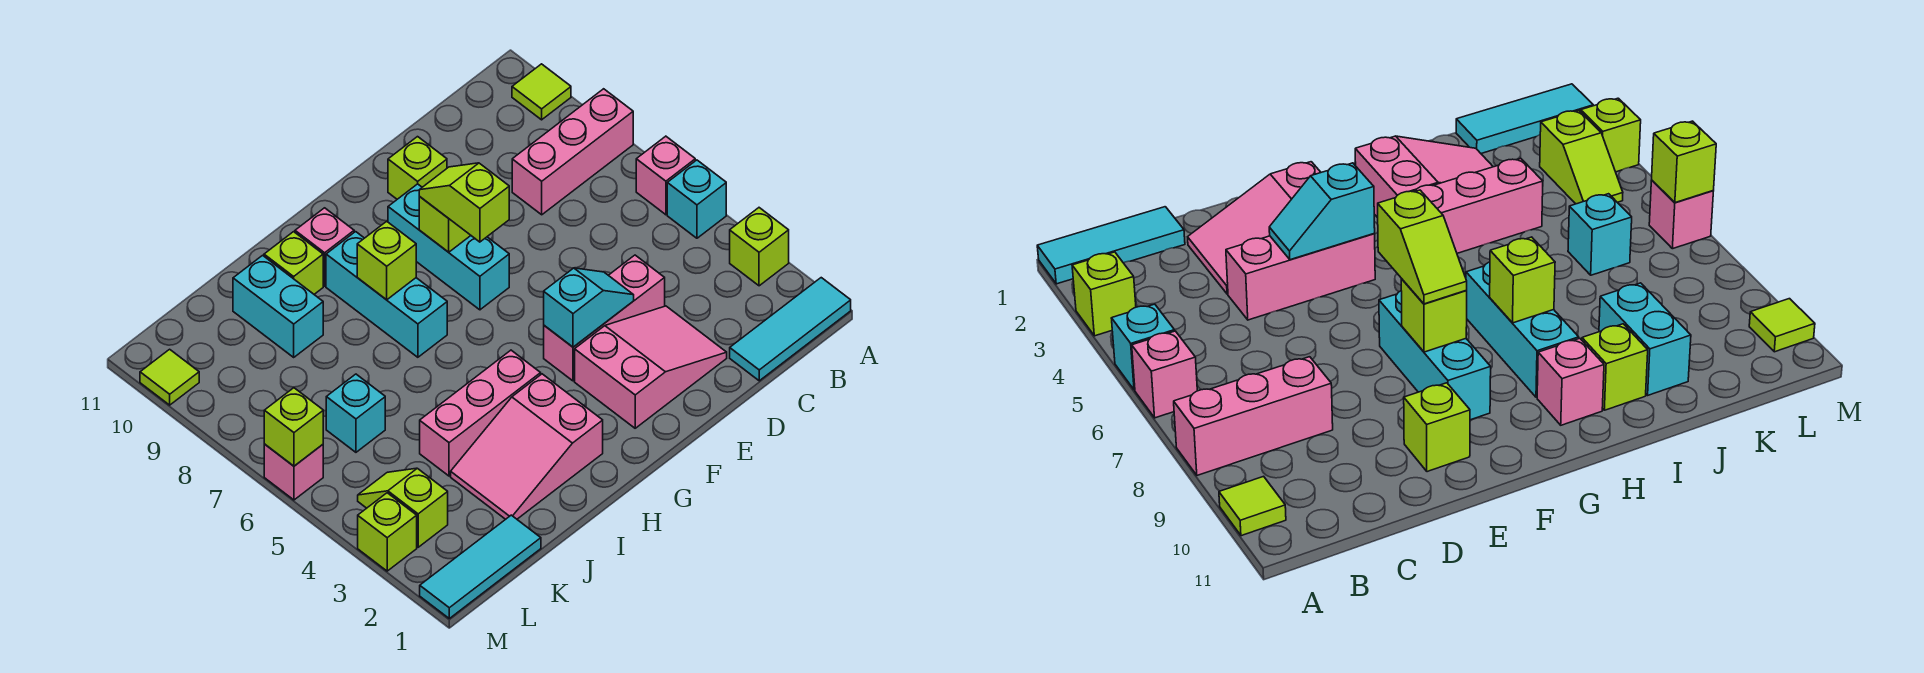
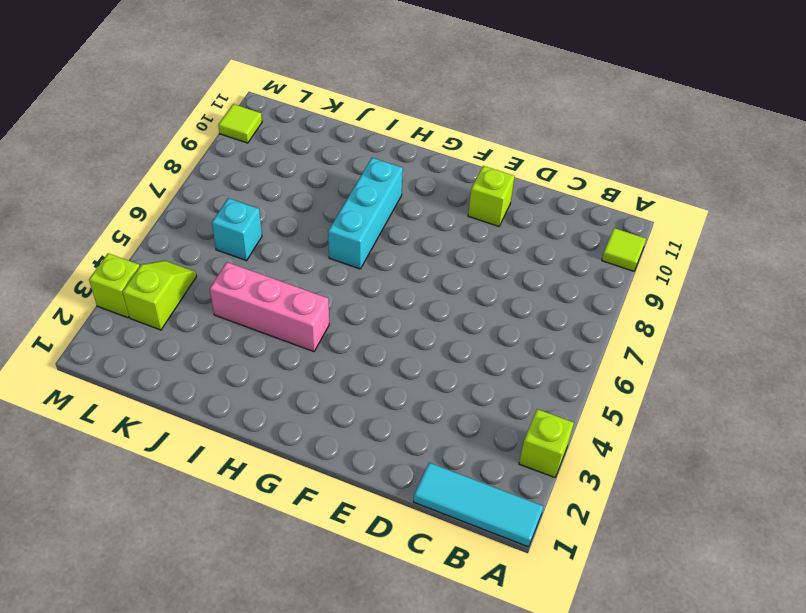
none -> cyan brick A5 level 1
none -> pink brick A6 level 1
none -> pink brick A8:C8 level 1

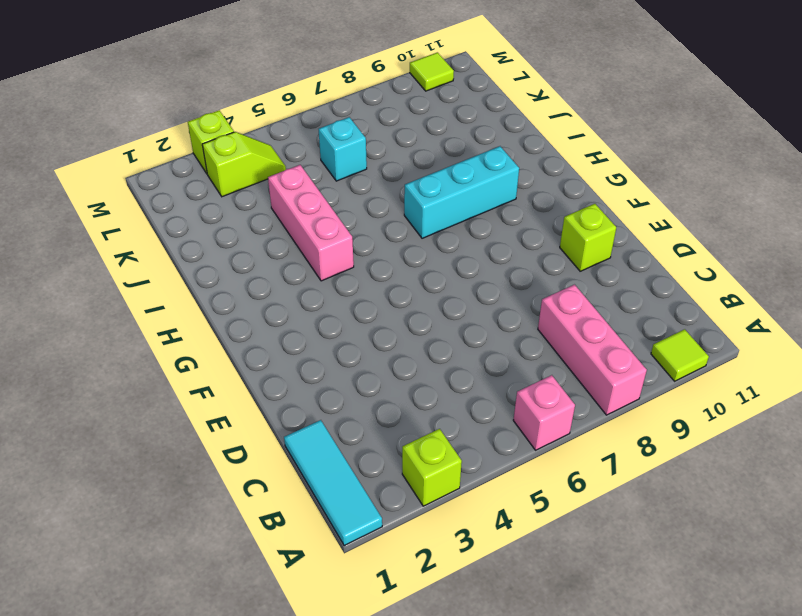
none -> cyan brick A5 level 1
none -> pink slope D2:F3 level 1 top F
none -> pink brick D4:F4 level 1

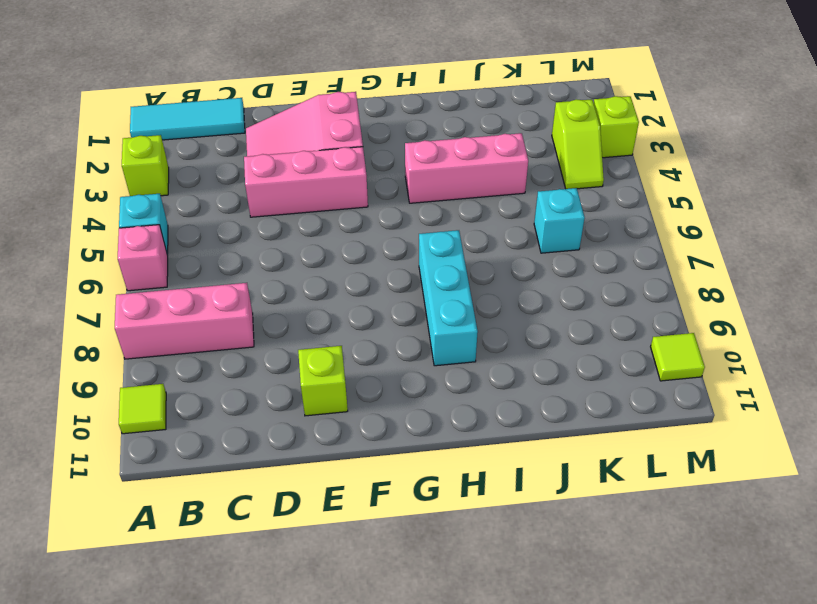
none -> cyan brick F7:F9 level 1
none -> pink slope H2:J3 level 1 top H
none -> pink brick H10 level 1

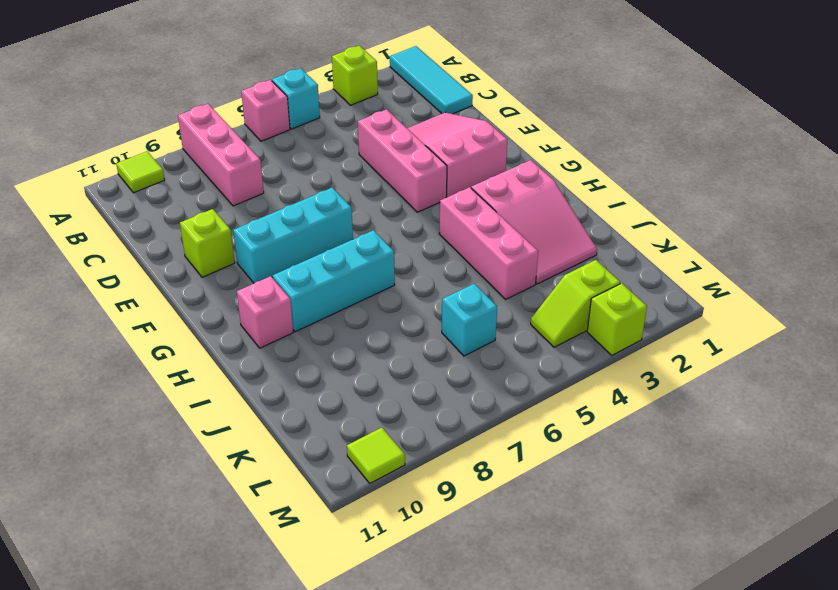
none -> lime brick I10 level 1
none -> cyan brick J9:J10 level 1
none -> cyan tile K1:M1 level 1

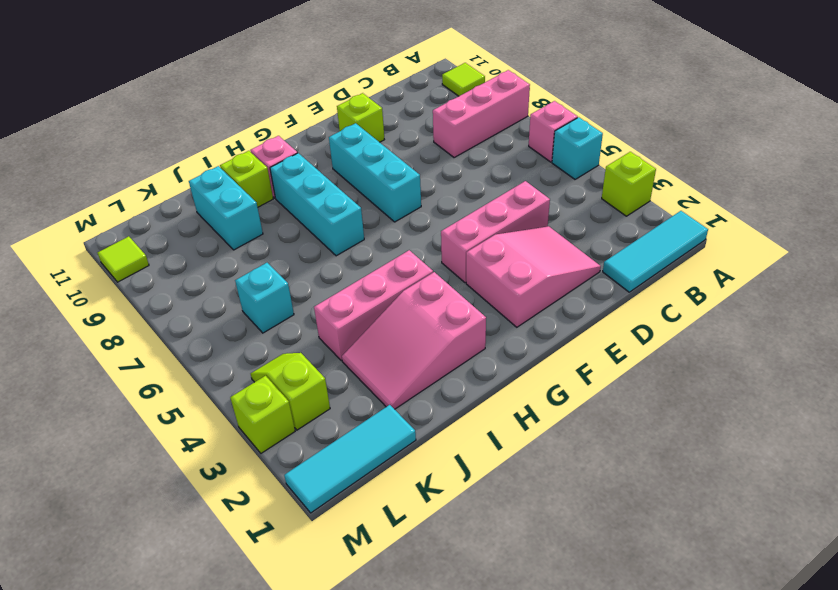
none -> pink brick M6 level 1
none -> cyan slope E4:F4 level 2 top F
none -> lime brick F8 level 2

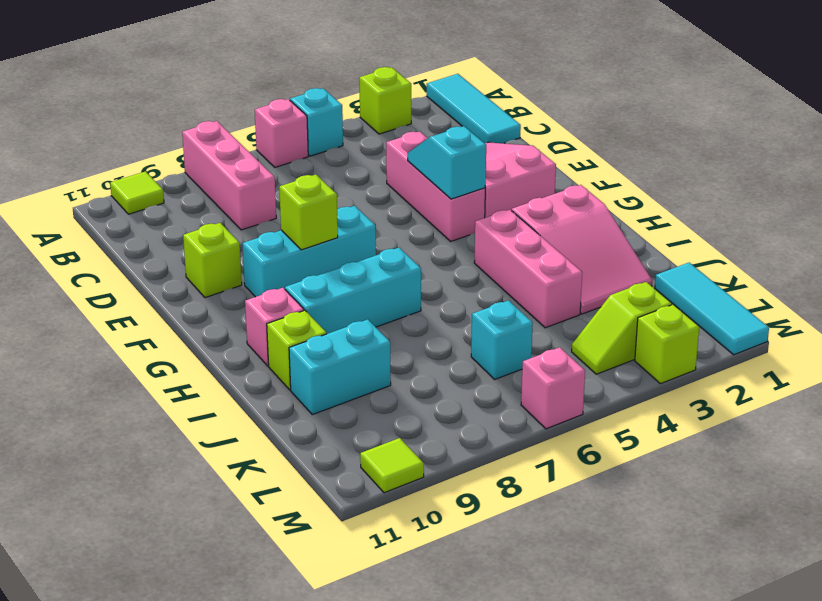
none -> lime brick H8 level 2
none -> lime brick M6 level 2
none -> lime slope F7:F8 level 3 top 7

